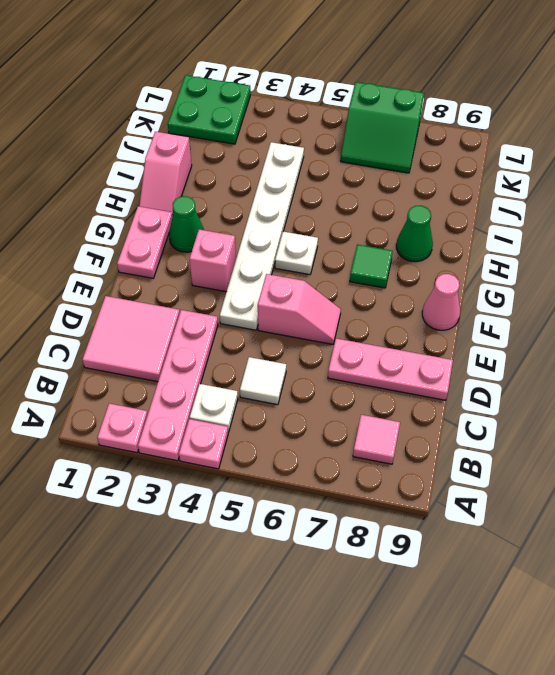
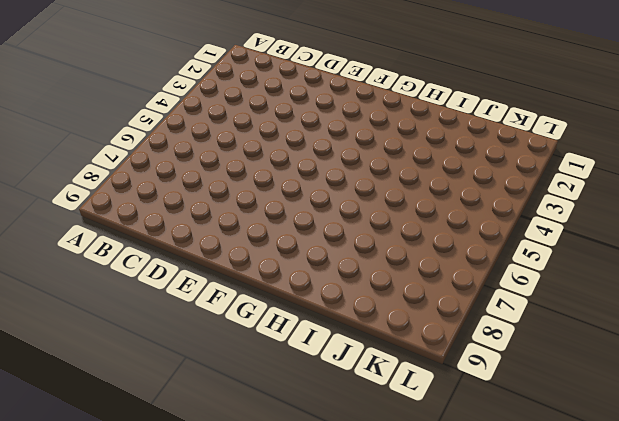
none -> pink plate A2 level 1
none -> pink plate A3:D3 level 1
none -> pink plate A4 level 1

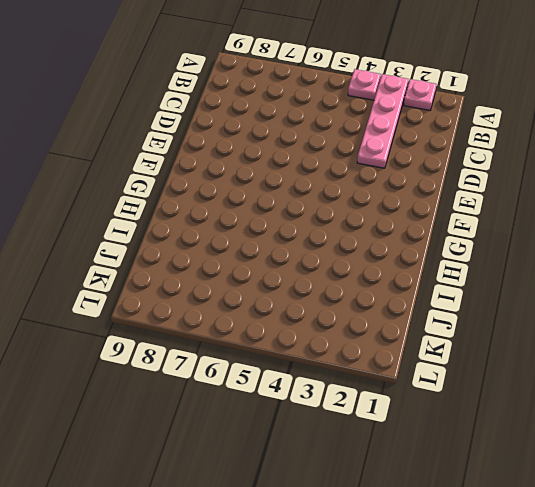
none -> white plate B4 level 1
none -> pink tile B8 level 1
none -> pink tile C1:D2 level 1

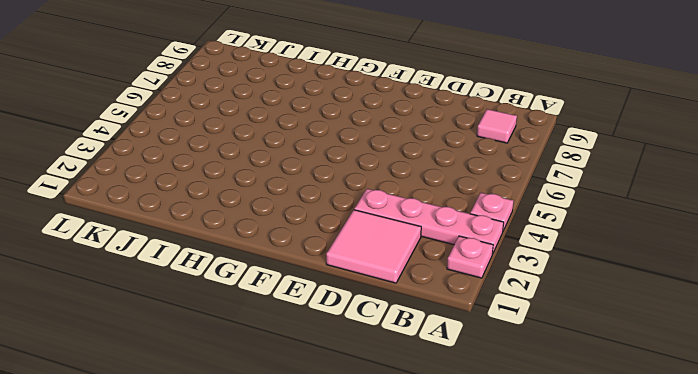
none -> white plate B4 level 1
none -> white tile C5 level 1
none -> pink plate D7:D9 level 1

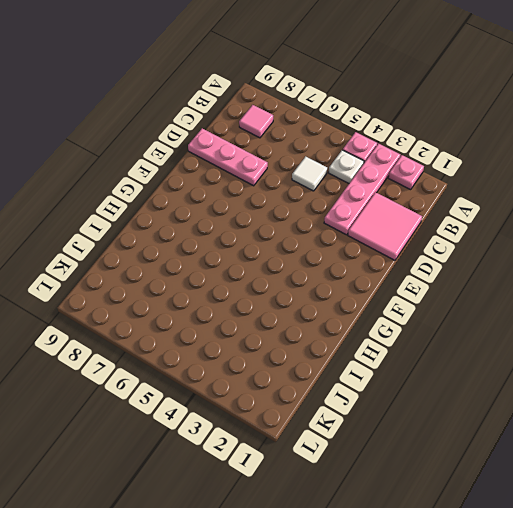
none -> white plate E4:J4 level 1
none -> pink slope E5:E6 level 1 top 5
none -> pink plate F1:G1 level 1

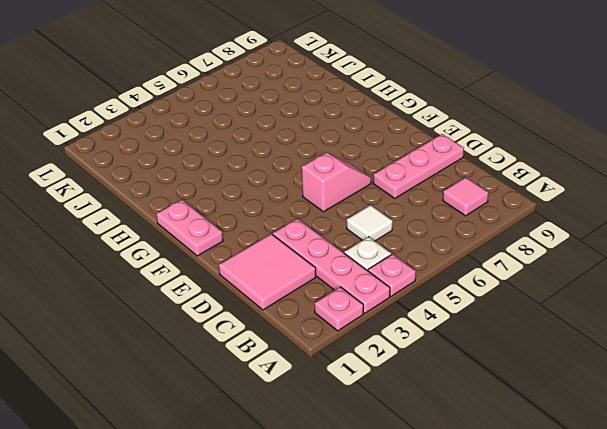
none -> white plate E4:J4 level 1
none -> pink brick F3 level 1
none -> pink cone F9 level 1

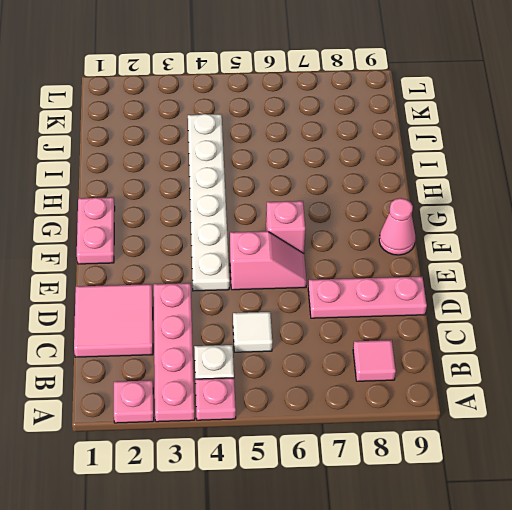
pink brick F6 level 1 -> pink brick F3 level 1
none -> green cone G2 level 1
none -> white plate G5 level 1
none -> green tile G7 level 1

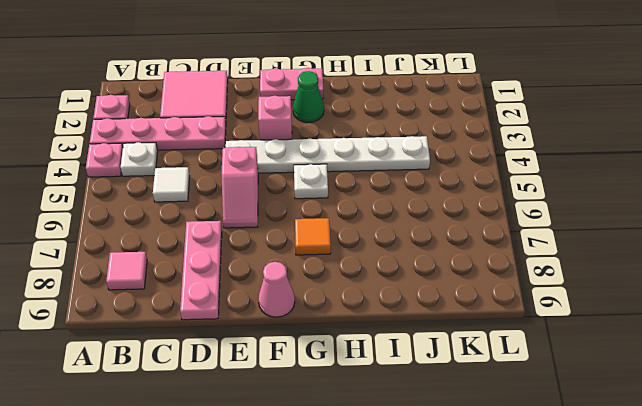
orange tile G7 level 1 -> green tile G7 level 1
none -> pink slope H1:I1 level 1 top I
none -> green cone H8 level 1
none -> green plate K1:L2 level 1

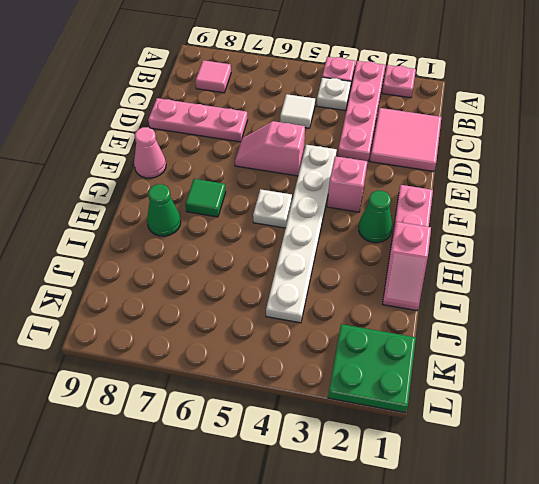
pink slope H1:I1 level 1 top H -> pink slope H1:I1 level 1 top I
none -> green slope K6:L7 level 1 top L

